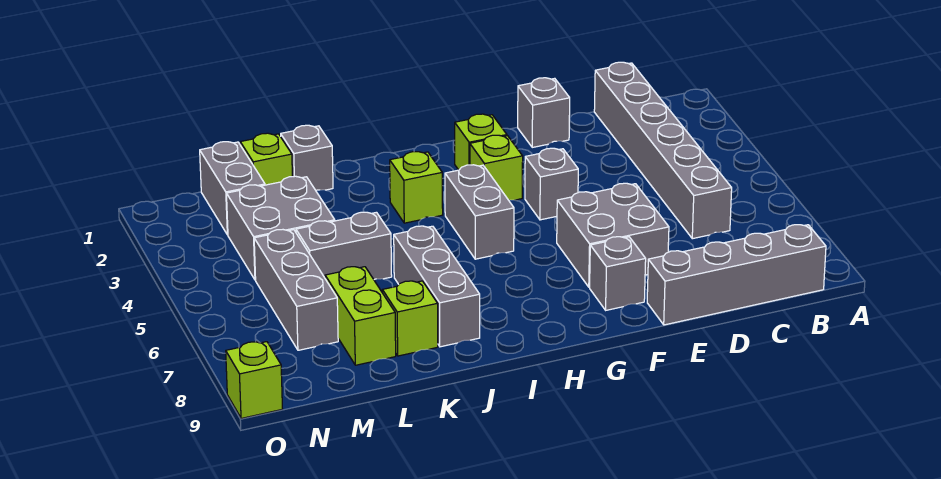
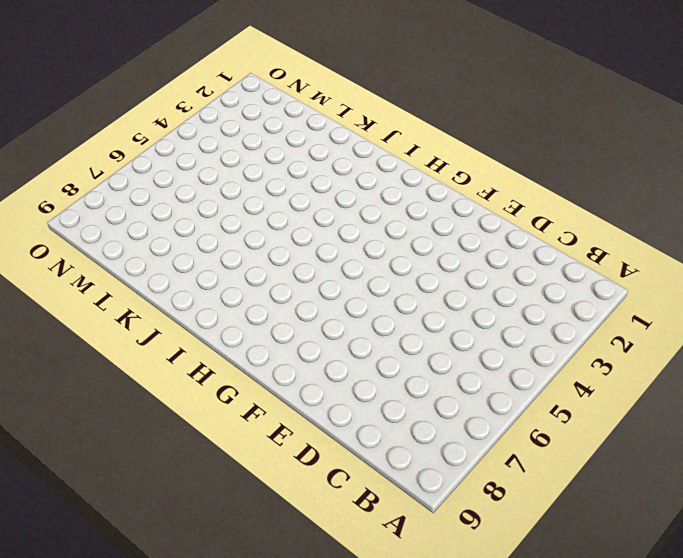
none -> grey brick B9:E9 level 1
none -> grey brick C1:C6 level 1
none -> grey brick E1 level 1

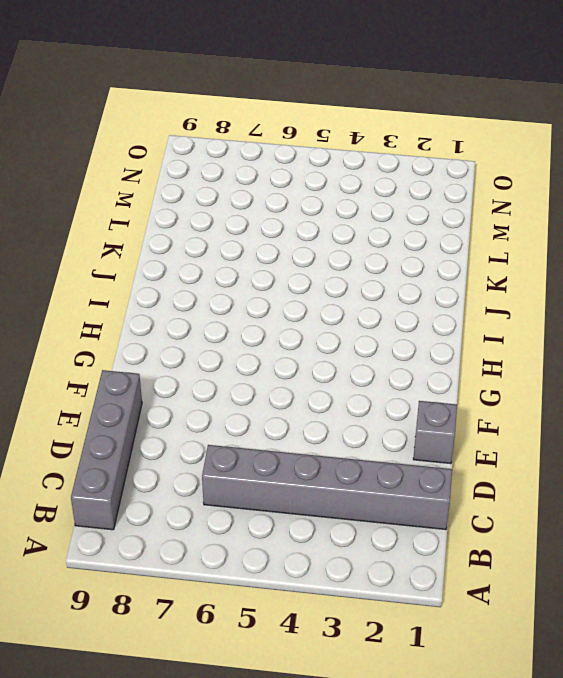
none -> grey brick E6:F7 level 1
none -> grey brick F4 level 1
none -> grey brick F8 level 1

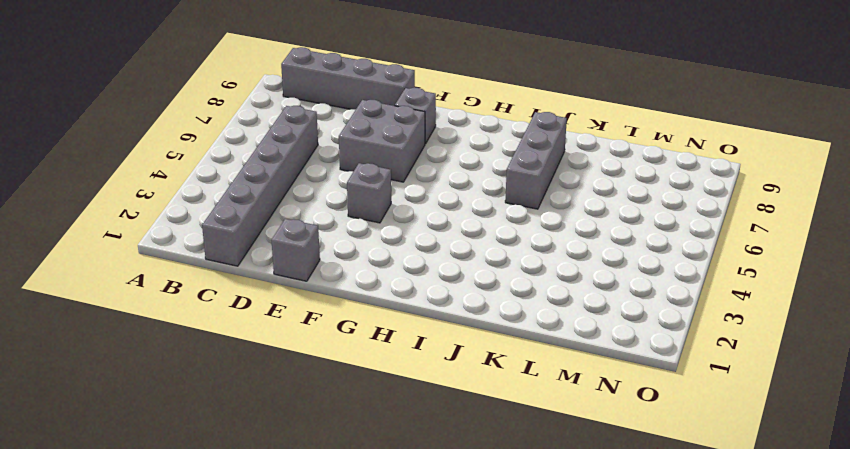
none -> lime brick G2 level 1
none -> lime brick G3 level 1
none -> grey brick H4:H5 level 1

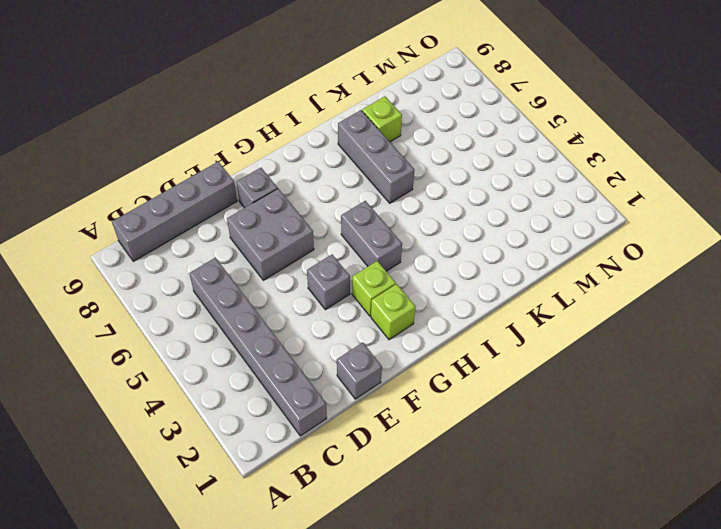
none -> lime brick I3 level 1
none -> grey brick K1 level 1
none -> grey brick K5:L5 level 1

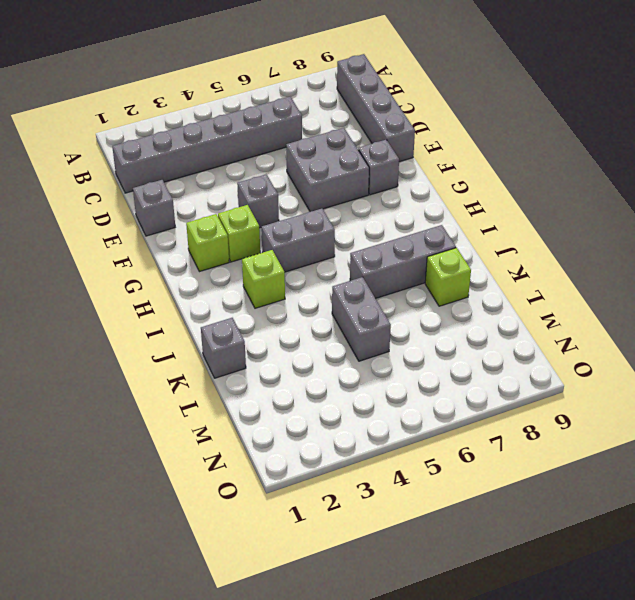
none -> lime brick L1 level 1
none -> grey brick L3:M4 level 1
none -> lime brick L7:L8 level 1

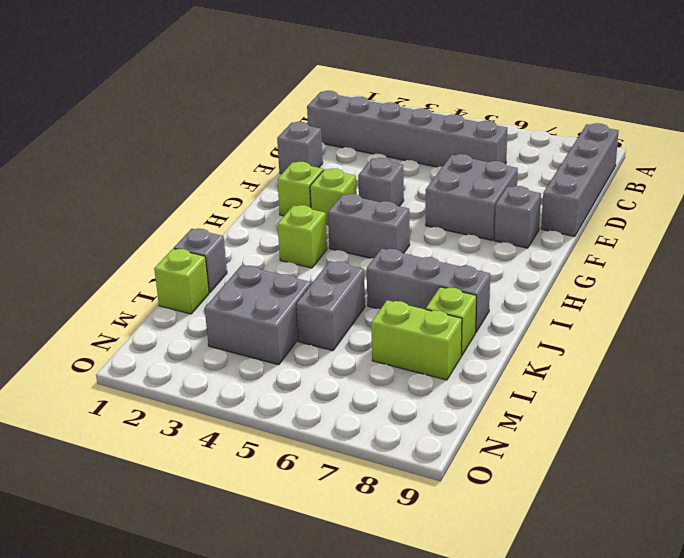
none -> grey brick M1:M2 level 1
none -> grey brick M5:M7 level 1
none -> lime brick O9 level 1

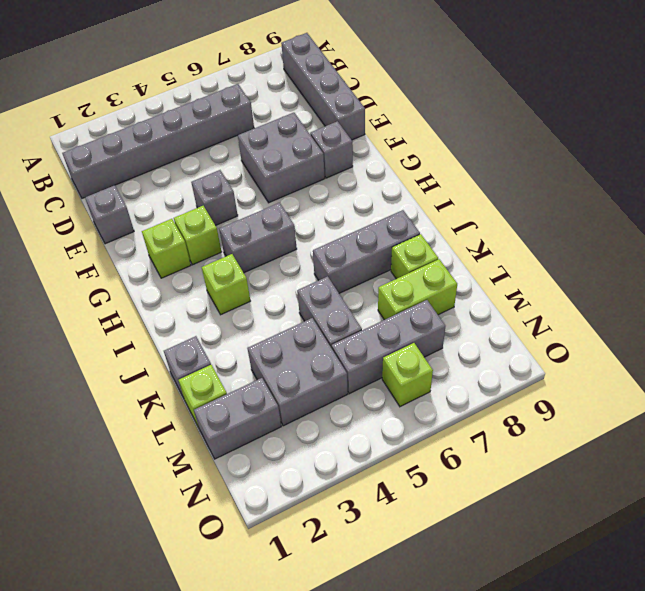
lime brick N6 level 1 -> lime brick O9 level 1

